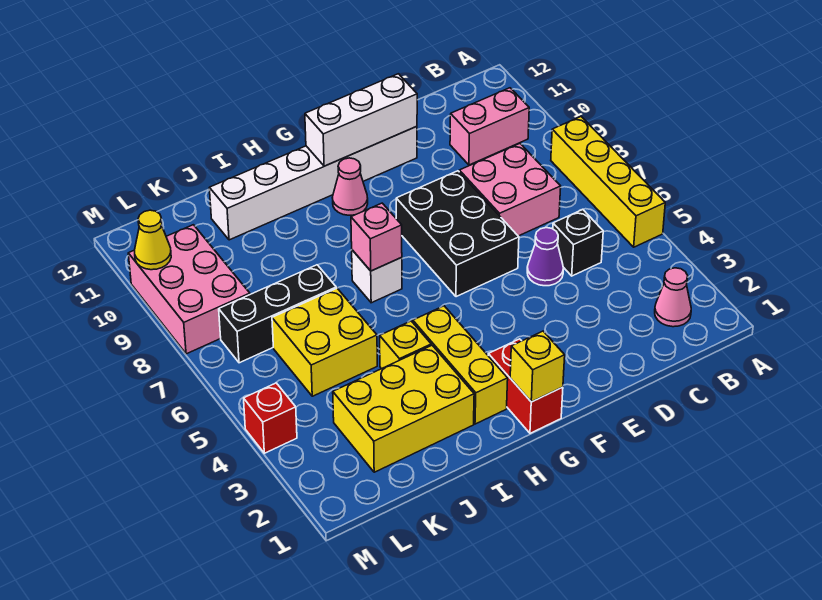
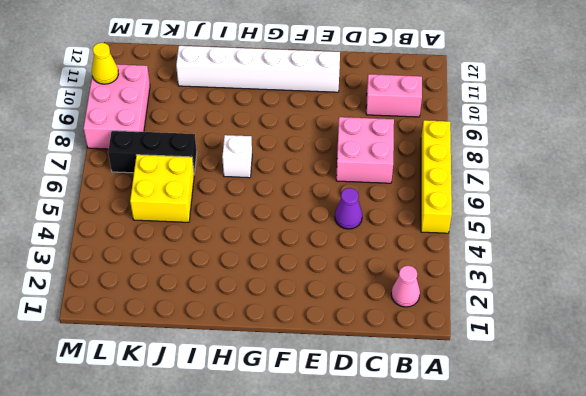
none -> black brick C5 level 1
none -> black brick E6:F8 level 1
none -> red brick G1:G2 level 1

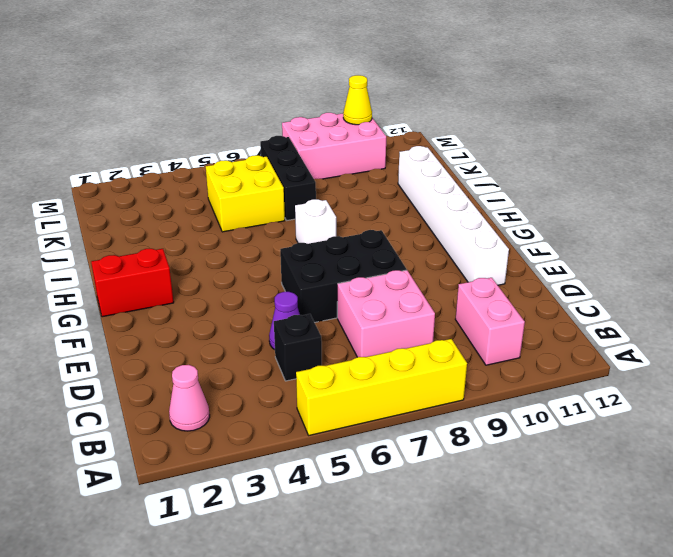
none -> pink cone G10 level 1
none -> yellow brick H2:H4 level 1
none -> yellow brick I2:K3 level 1

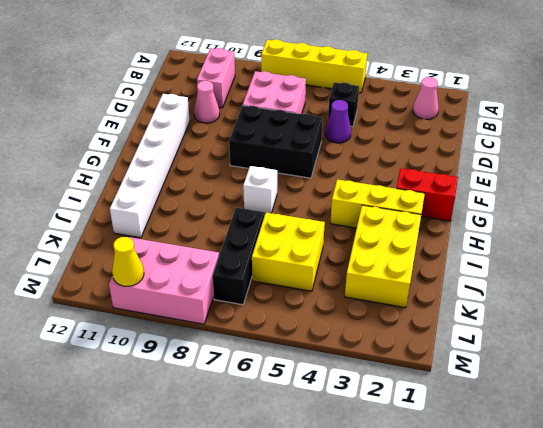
pink cone D10 level 1 -> pink cone G10 level 1
none -> yellow brick I4 level 1
none -> red brick M4 level 1
none -> white brick E11:G11 level 2

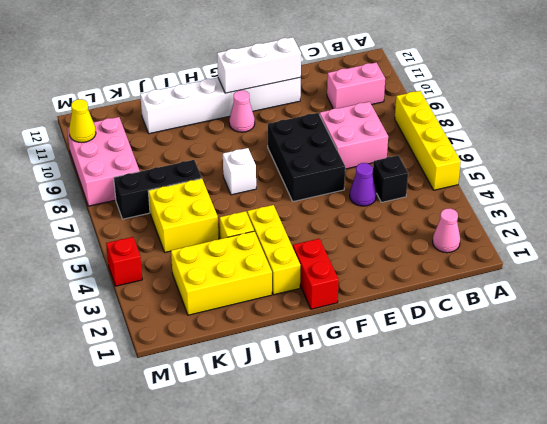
none -> yellow brick G1 level 2
none -> pink brick H7 level 2

